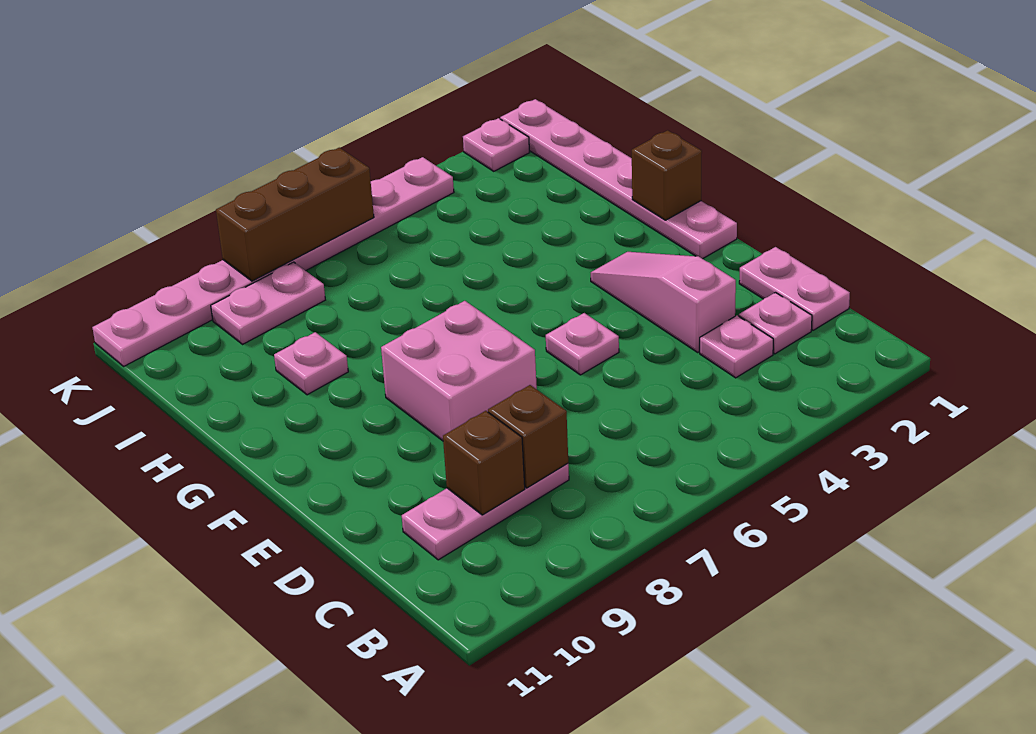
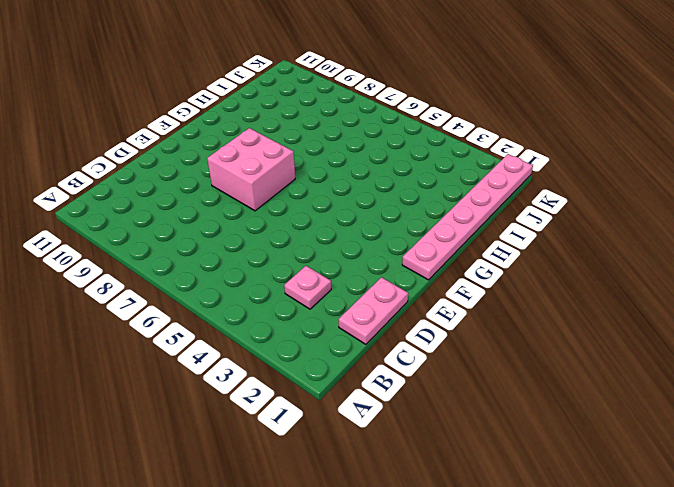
none -> pink plate C2 level 1
none -> pink plate C8:C10 level 1
none -> pink slope D3:F3 level 1 top D

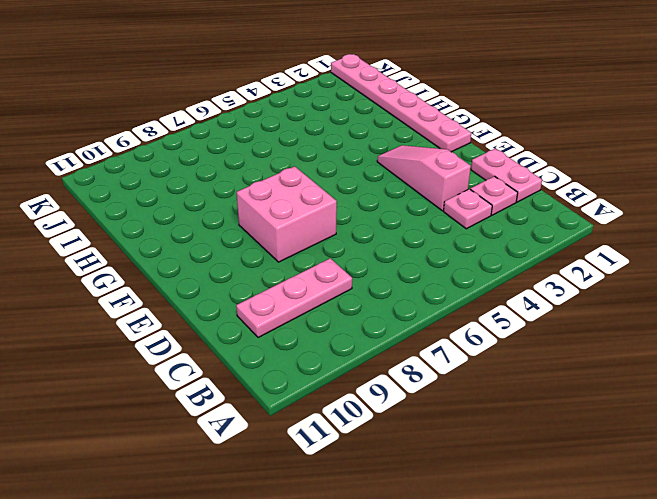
none -> pink plate E5 level 1
none -> pink plate H9 level 1
none -> pink plate J8:J9 level 1

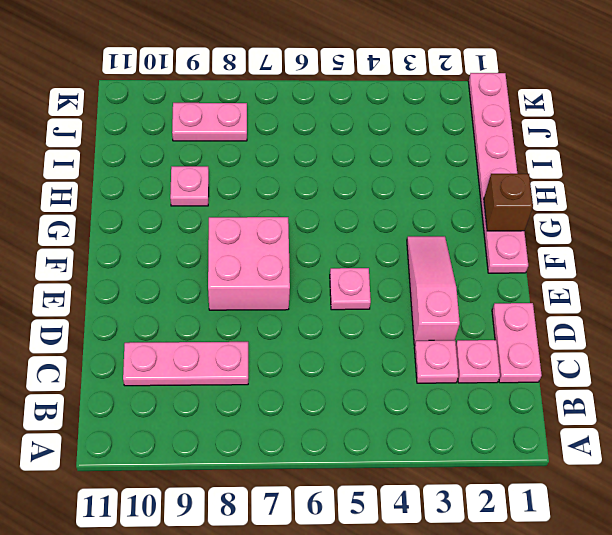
none -> pink plate K2 level 1
none -> pink plate K4:K11 level 1
none -> brown brick C8 level 2

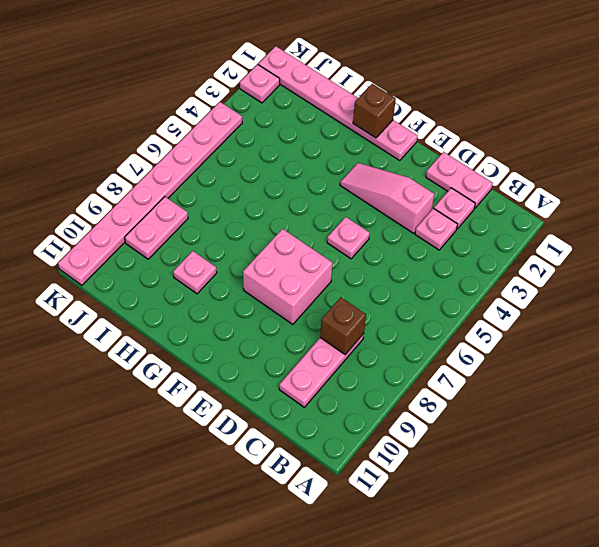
none -> brown brick C9 level 2
none -> brown brick K6:K8 level 2

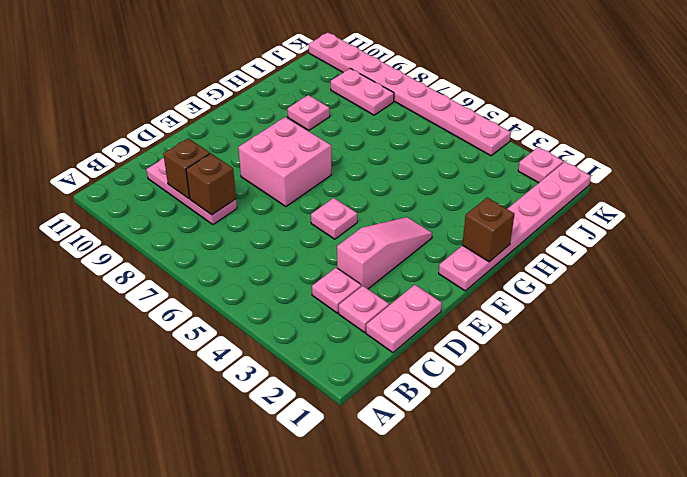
none -> brown brick K6:K8 level 2

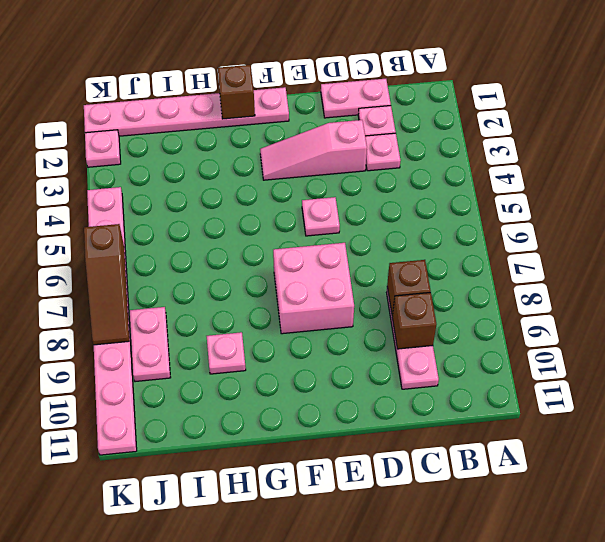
brown slope K6:K8 level 2 top 6 -> brown brick K6:K8 level 2

